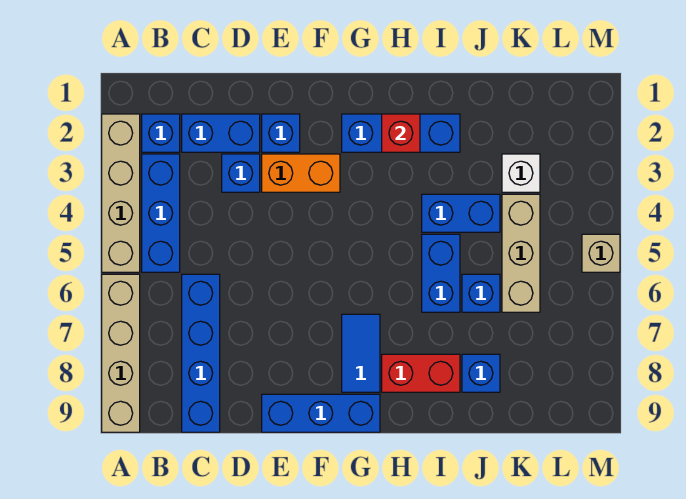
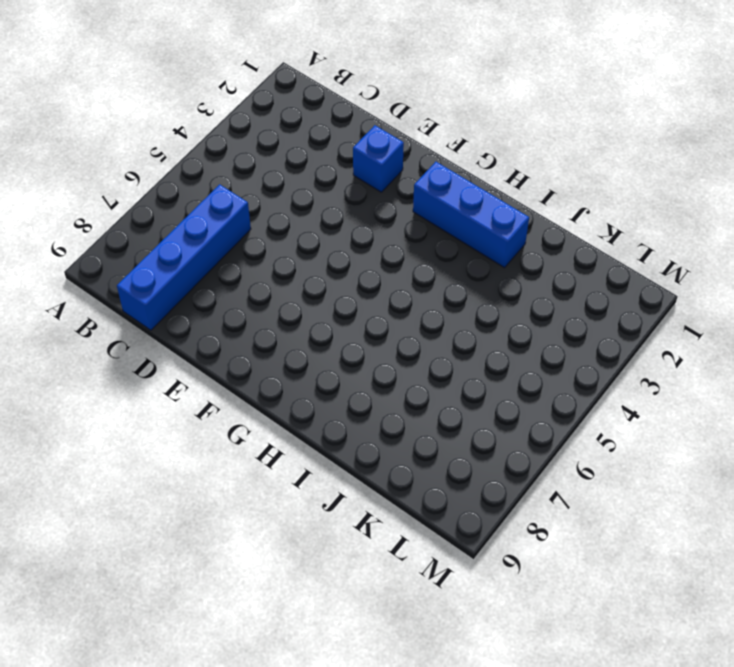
none -> tan brick A2:A5 level 1
none -> tan brick A6:A9 level 1
none -> blue brick B2 level 1

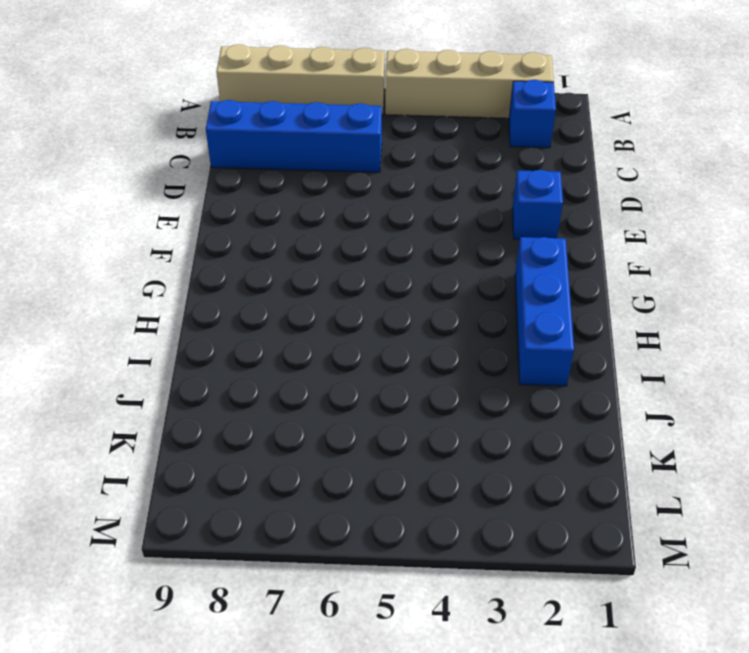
none -> blue brick B3:B5 level 1
none -> blue brick C2:D2 level 1
none -> blue brick D3 level 1

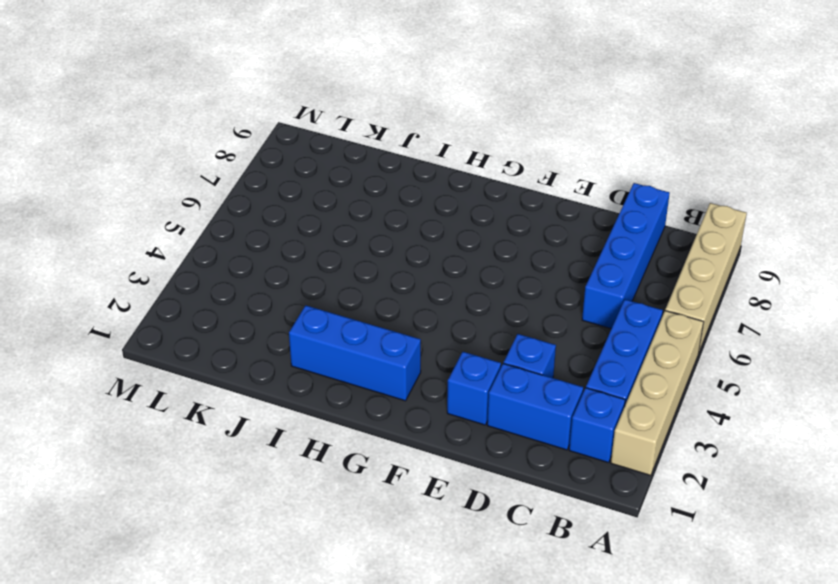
none -> orange brick E3:F3 level 1
none -> blue brick E9:G9 level 1
none -> blue tile G7:G8 level 1

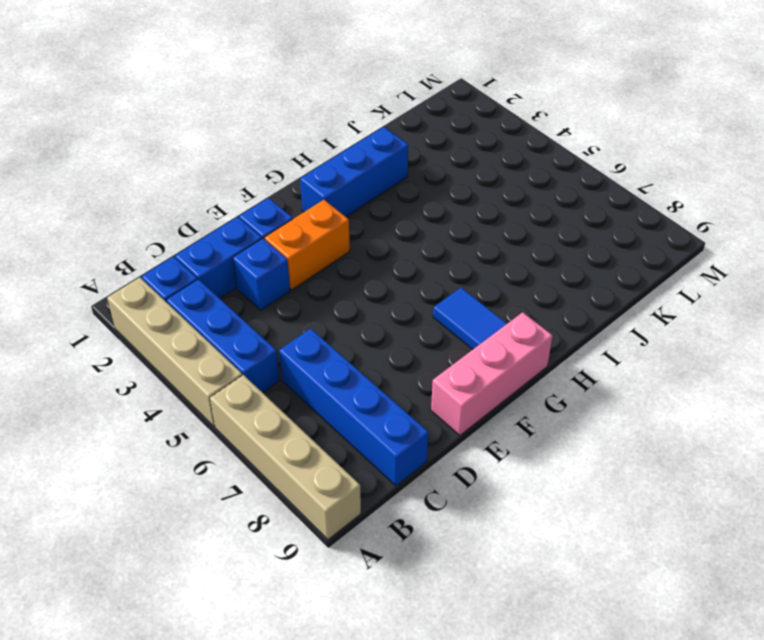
pink brick E9:G9 level 1 -> blue brick E9:G9 level 1
none -> red brick H8:I8 level 1
none -> blue brick I4:J4 level 1
none -> blue brick I5:I6 level 1

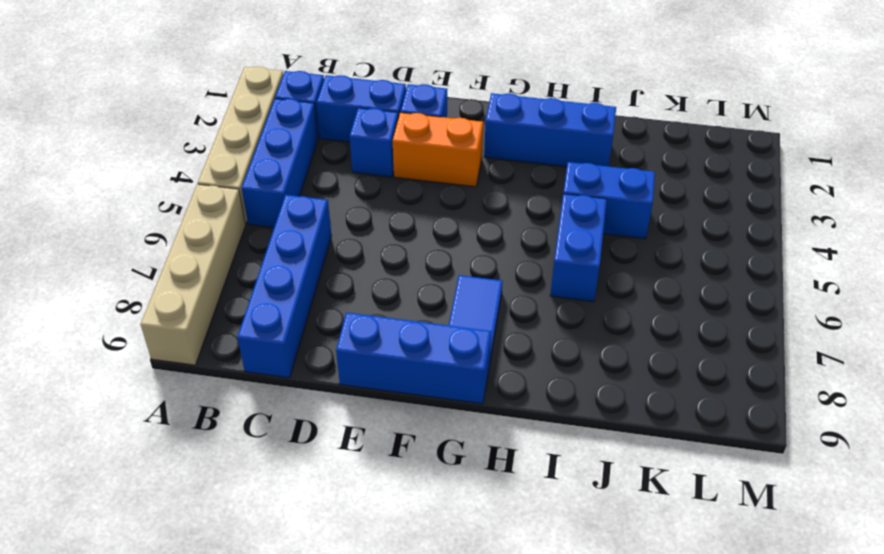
none -> red brick H8:I8 level 1
none -> blue brick J6 level 1
none -> blue brick J8 level 1

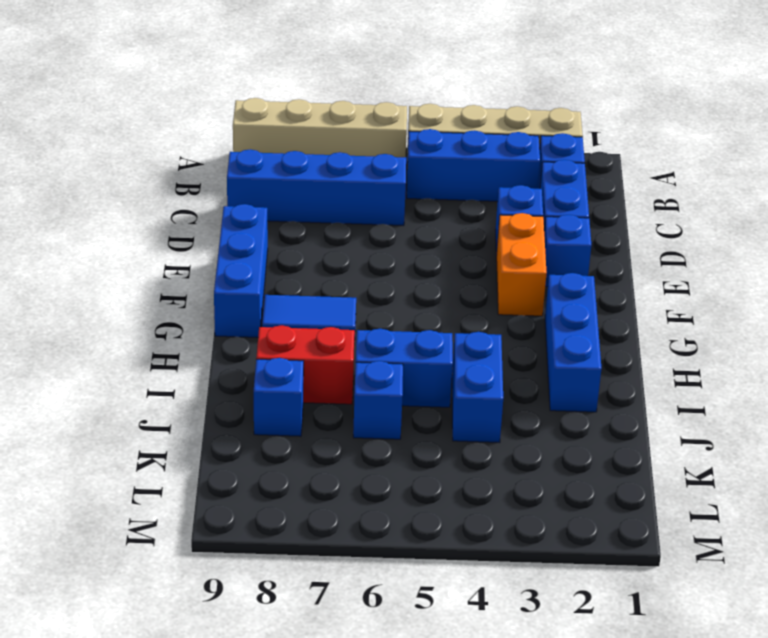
red brick I7:I8 level 1 -> red brick H8:I8 level 1
none -> white brick K3 level 1
none -> tan brick K4:K6 level 1
none -> tan brick M5 level 1

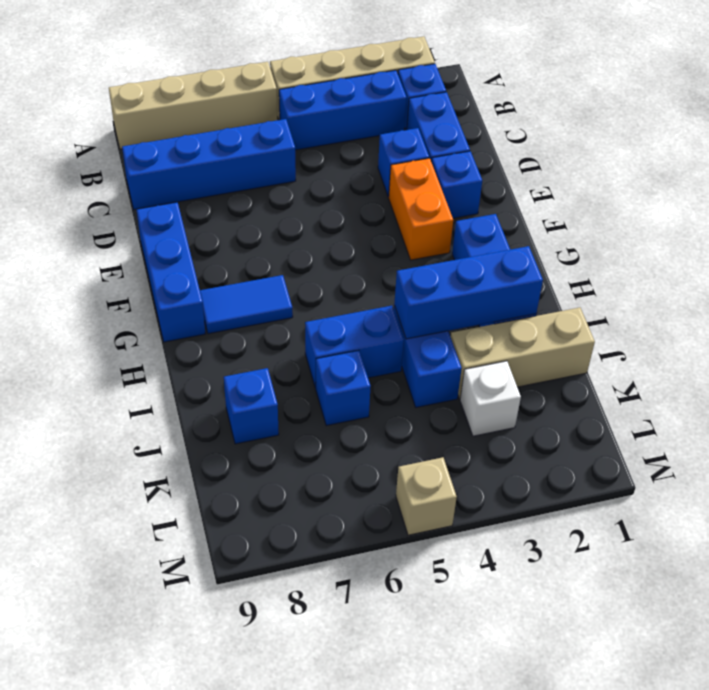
blue brick I2:I4 level 2 -> none
tan brick J1:J3 level 1 -> tan brick K4:K6 level 1
none -> red brick H8:I8 level 1
none -> red brick H2 level 2

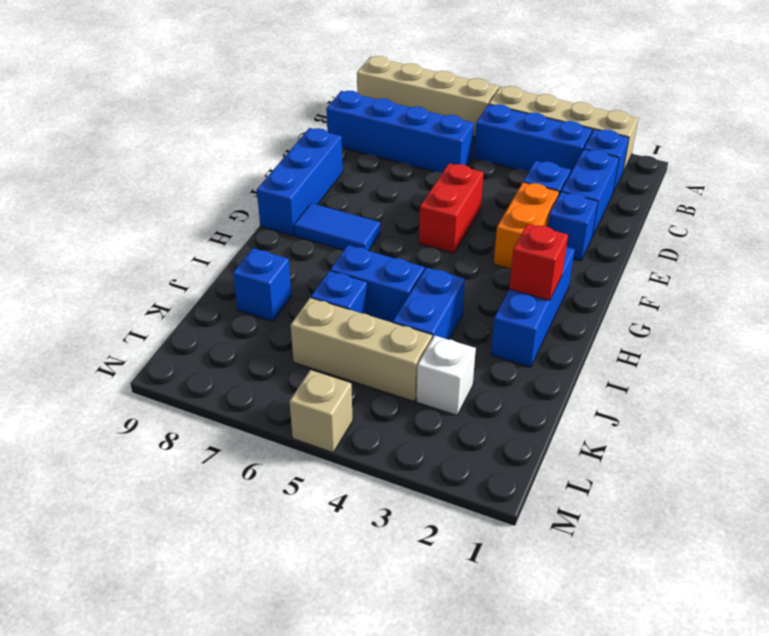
red brick E5:F5 level 1 -> red brick H8:I8 level 1

